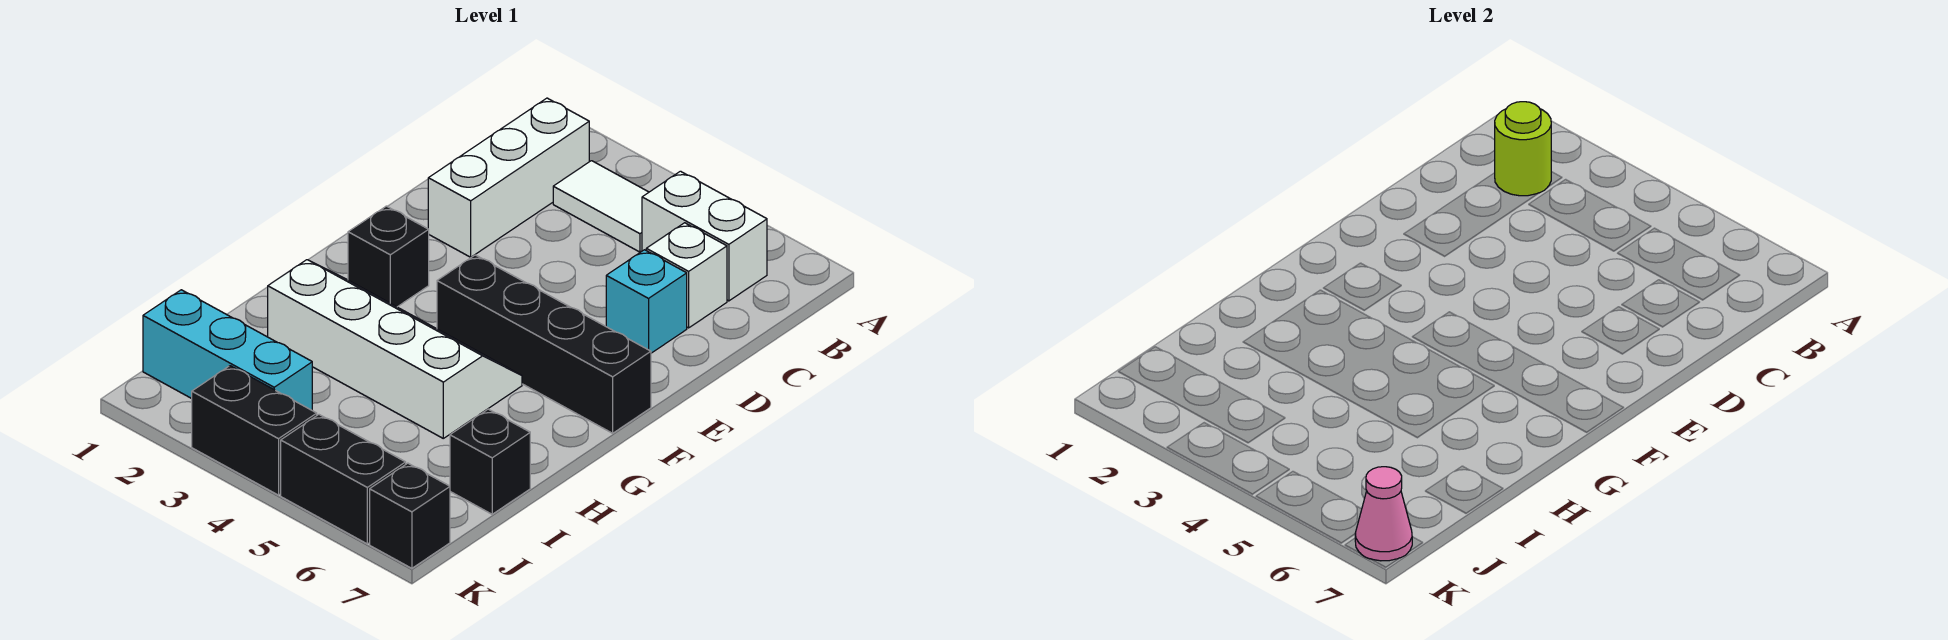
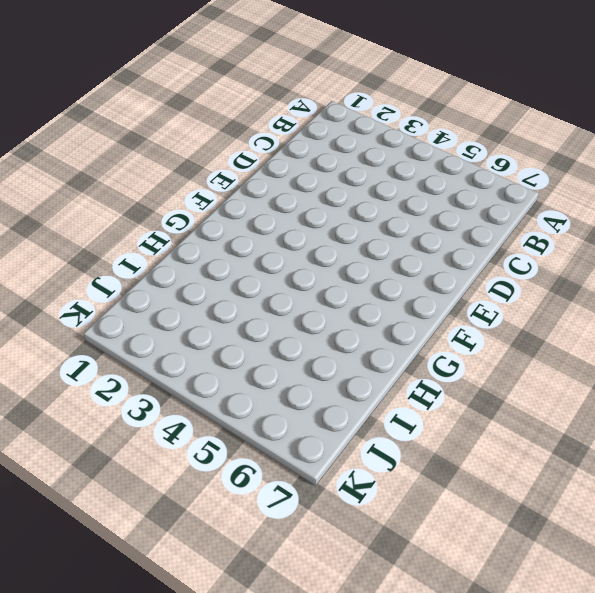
none -> white brick B2:D2 level 1
none -> white tile B3:B4 level 1
none -> white brick B5:B6 level 1

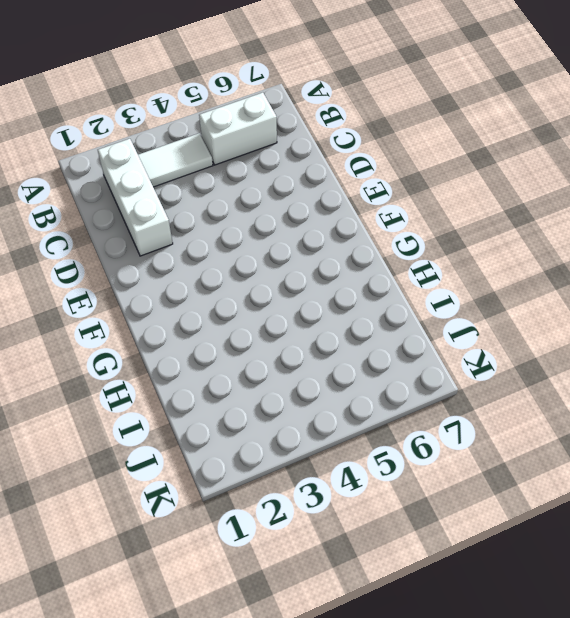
none -> white brick C6 level 1
none -> cyan brick D6 level 1
none -> black brick F2 level 1

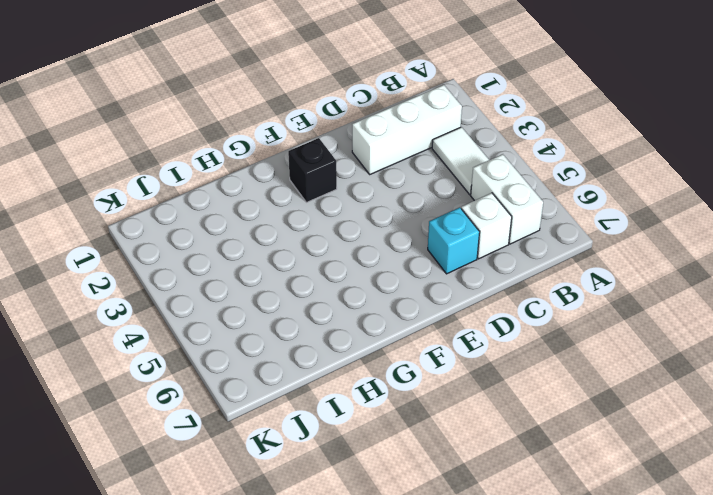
none -> black brick F4:F7 level 1
none -> white slope G2:H5 level 1 top H
none -> black brick I7 level 1

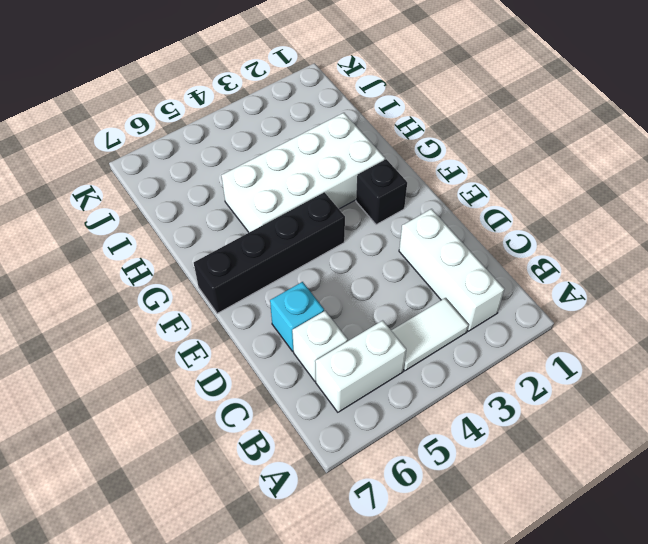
white brick G2:H5 level 1 -> white slope G2:H5 level 1 top H
none -> black brick I7 level 1
none -> cyan brick J1:J3 level 1
none -> black brick K3:K4 level 1

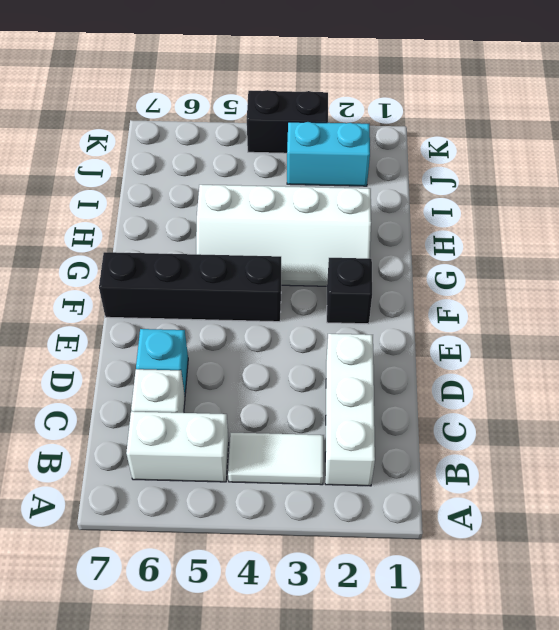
cyan brick J2:J3 level 1 -> cyan brick J1:J3 level 1
none -> black brick I7 level 1
none -> black brick K5:K6 level 1
none -> black brick K7 level 1

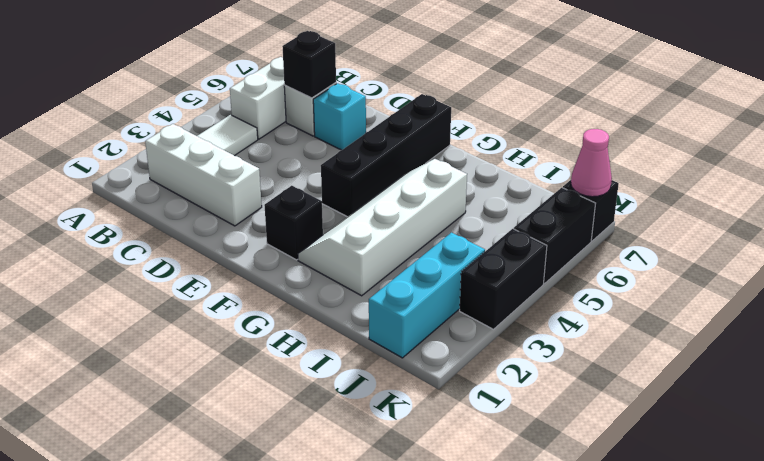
black brick C6 level 2 -> black brick I7 level 1
none -> lime round brick B2 level 2

